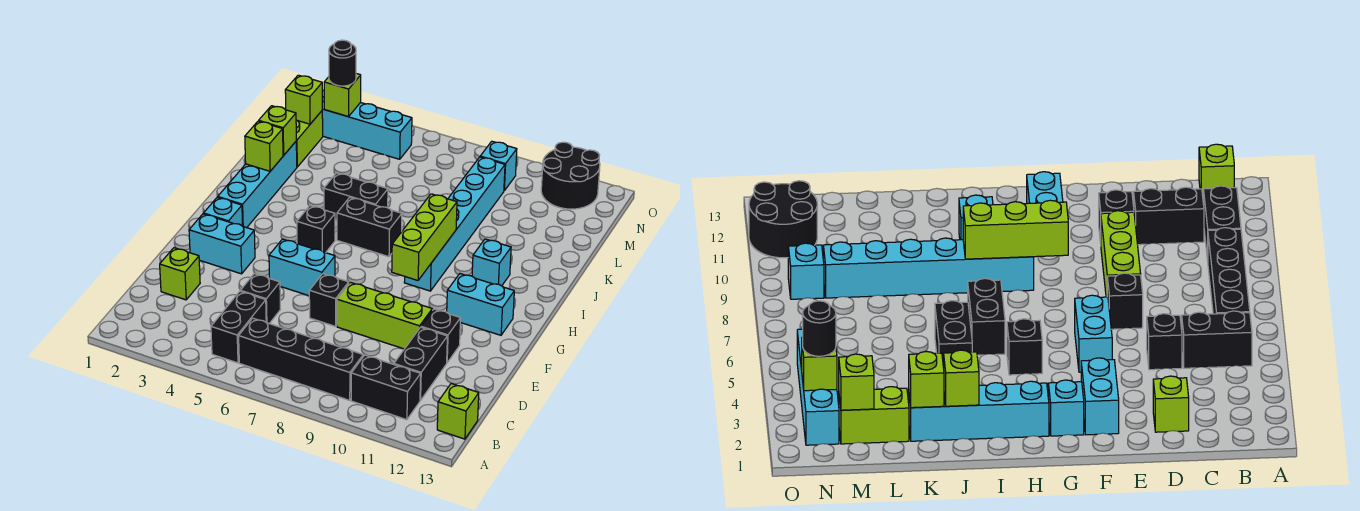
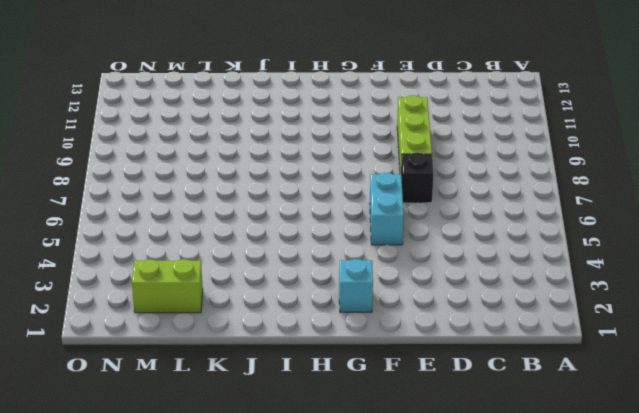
none -> black brick B5:C5 level 1
none -> black brick B6:B9 level 1
none -> black brick B10:B11 level 1
none -> lime brick B13 level 1

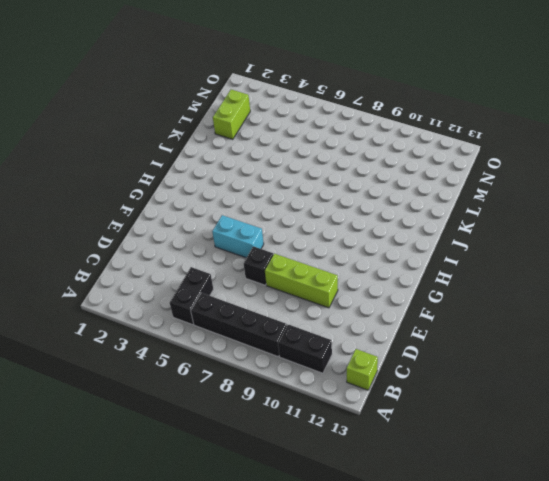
none -> black brick C11:D11 level 1
none -> lime brick D2 level 1
none -> black brick D5 level 1
none -> black brick E11 level 1

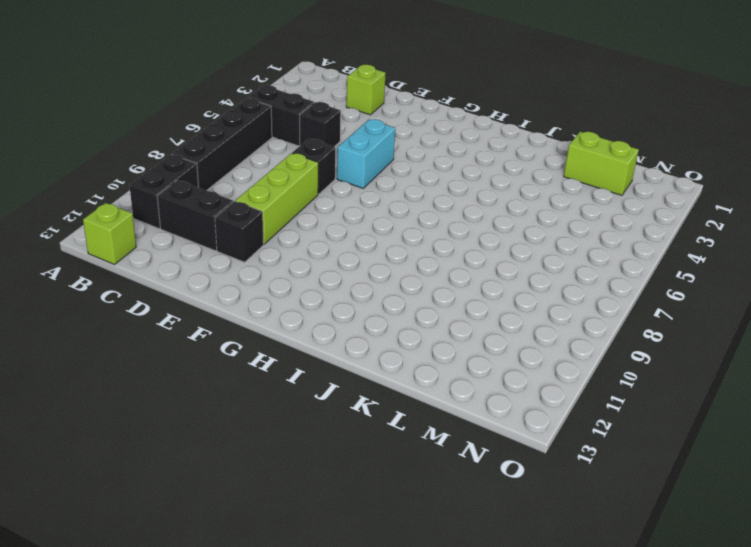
none -> cyan brick F2:F3 level 1
none -> cyan brick G2 level 1
none -> cyan brick G11:G12 level 1
none -> cyan brick H2:K2 level 1

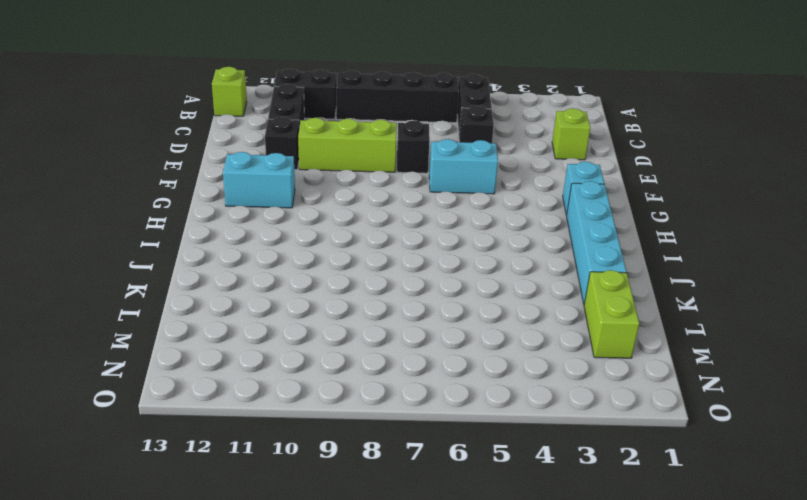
none -> cyan brick F2:F3 level 1
none -> black brick H5 level 1
none -> cyan brick H9:M9 level 1
none -> black brick I6:I7 level 1

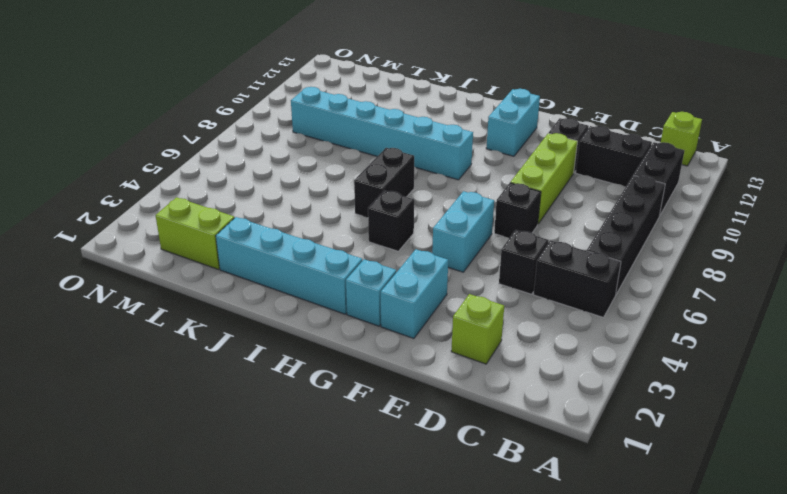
none -> cyan brick I11 level 1
none -> black brick J5:J6 level 1
none -> cyan brick N2:N5 level 1
none -> cyan brick N9 level 1

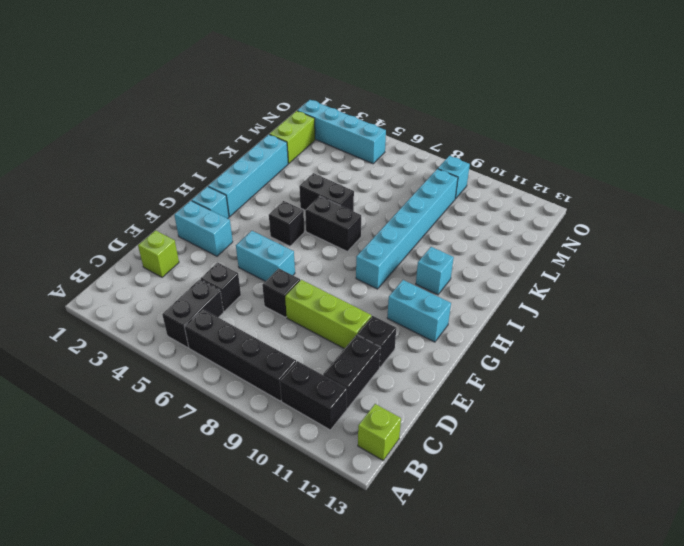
none -> black round brick N11:O12 level 1
none -> lime brick G9:I9 level 2
none -> lime brick J2 level 2
none -> lime brick K2 level 2

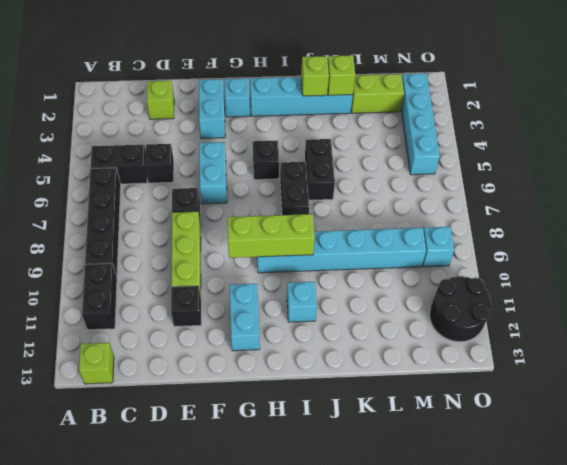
none -> black brick C11:D11 level 1
none -> lime brick M2 level 2
none -> lime brick N3 level 2
none -> black round brick N3 level 3

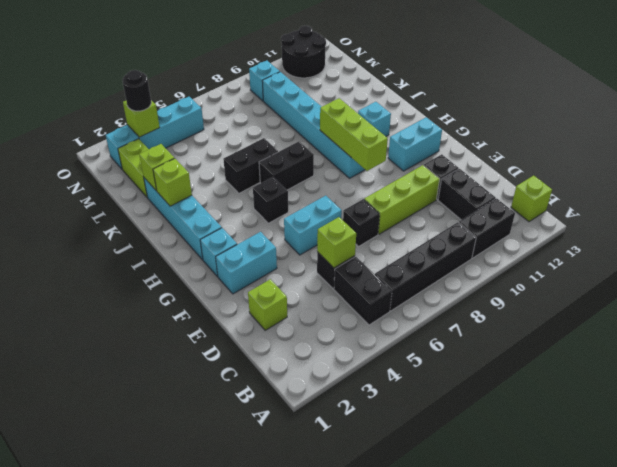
lime brick D5 level 2 -> lime brick M2 level 2

